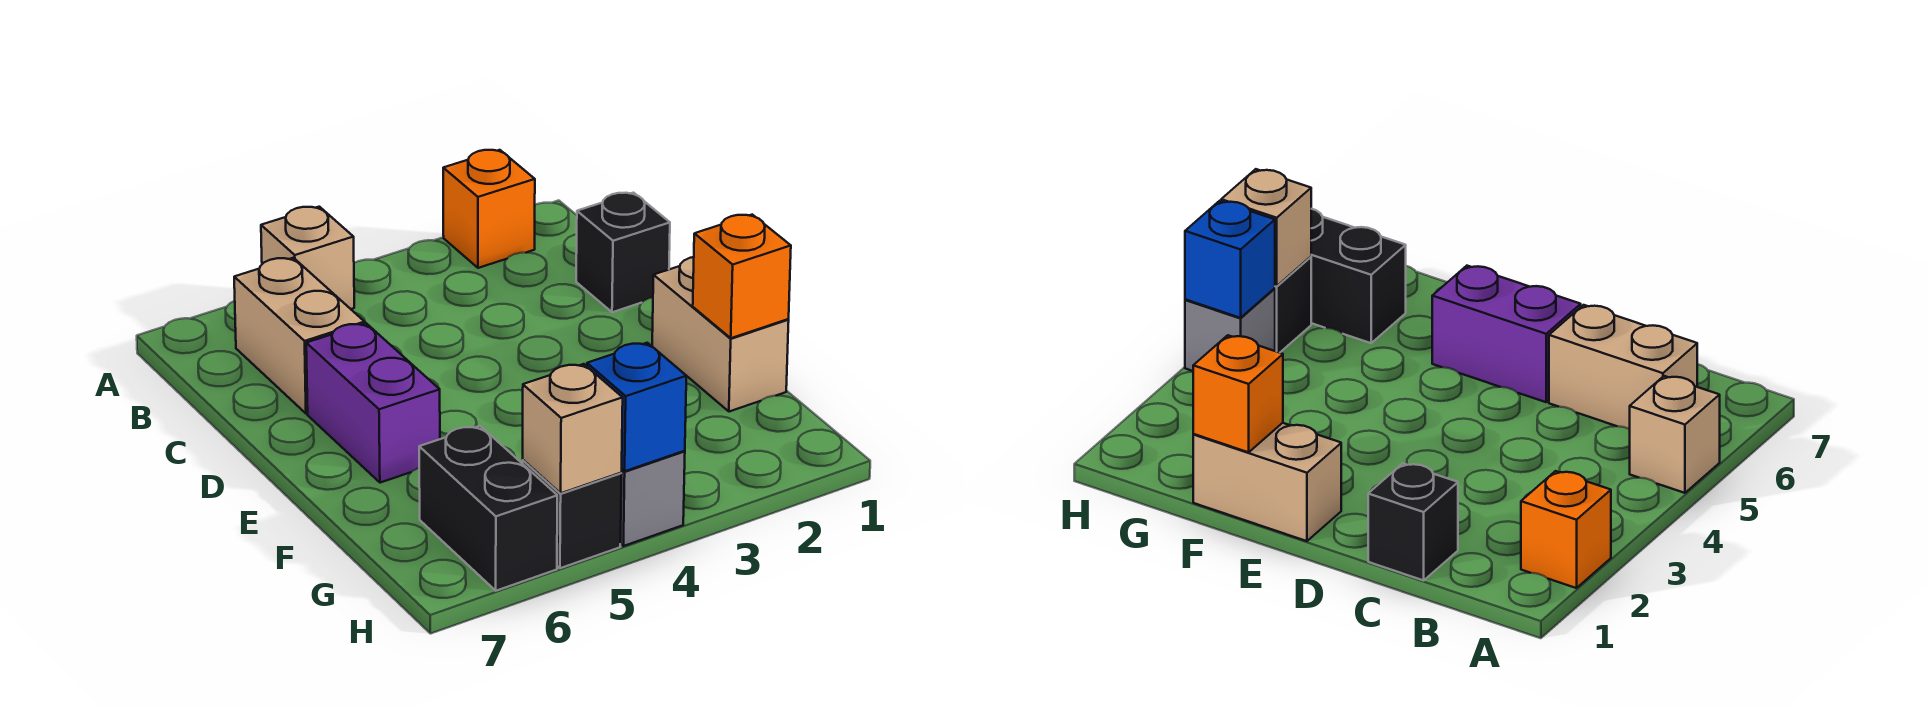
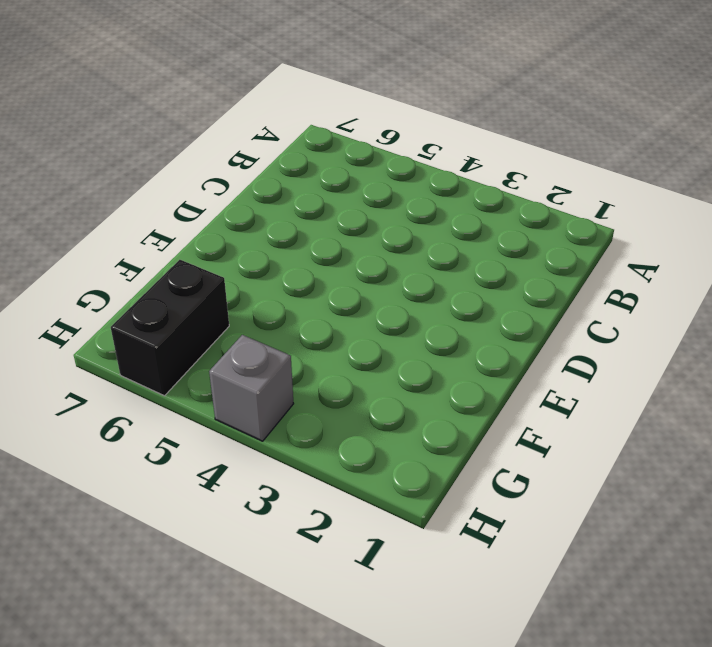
none -> orange brick A2 level 1
none -> tan brick A5 level 1
none -> tan brick B6:C6 level 1

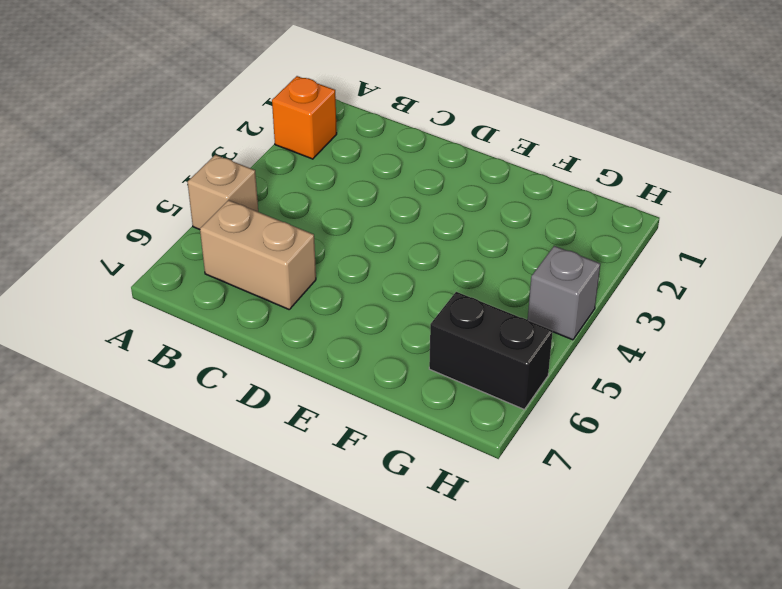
none -> black brick C1 level 1
none -> purple brick D6:E6 level 1
none -> tan brick E1:F1 level 1

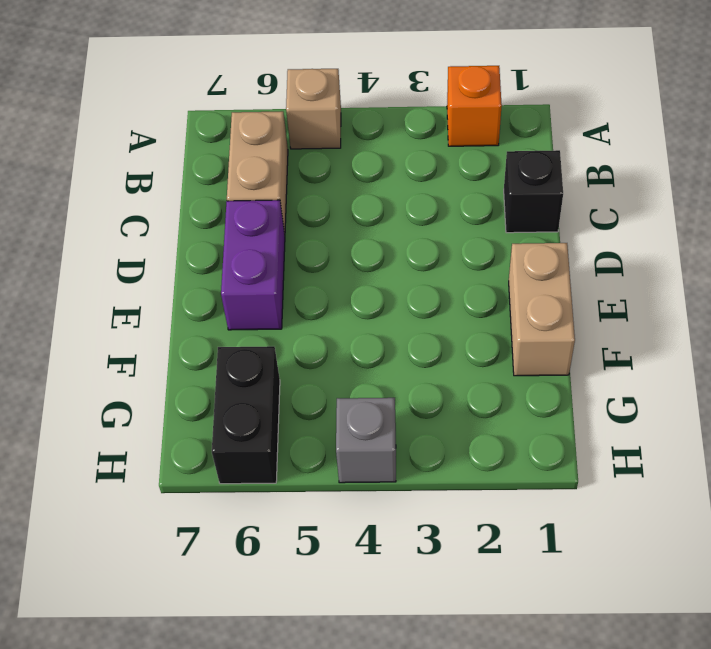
none -> black brick H5 level 1
none -> orange brick F1 level 2
none -> blue brick H4 level 2

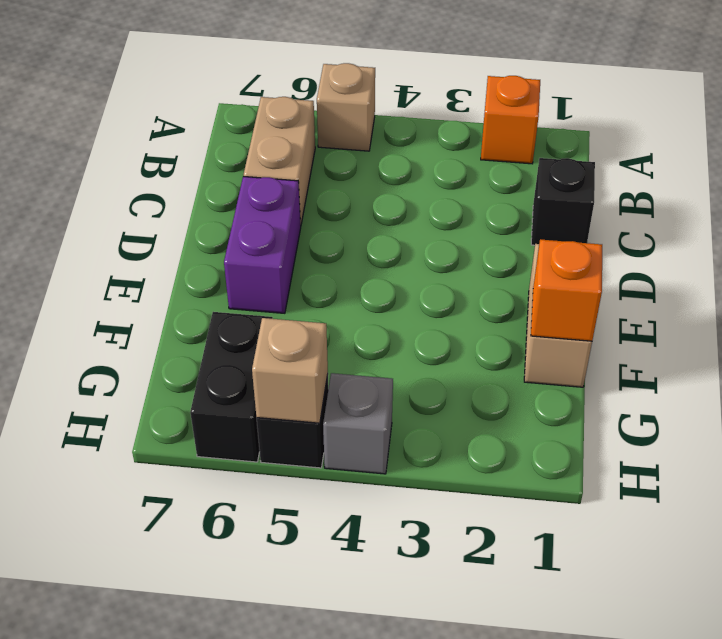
none -> blue brick H4 level 2

